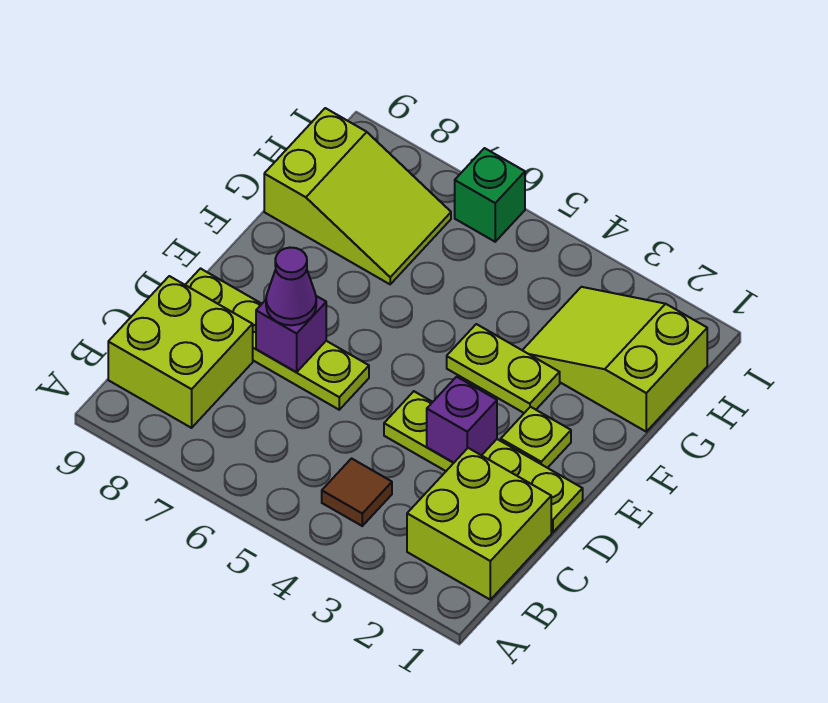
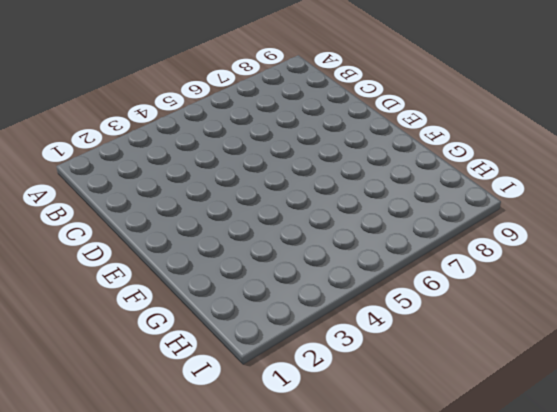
none -> lime brick B1:C2 level 1
none -> brown tile B4 level 1
none -> lime brick B8:C9 level 1

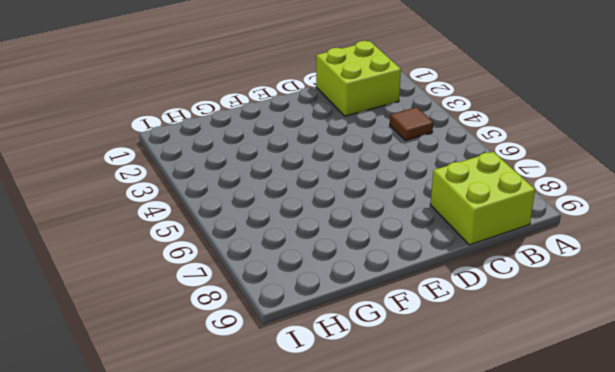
none -> lime plate D1:D4 level 1
none -> lime plate D6:D9 level 1
none -> lime plate E2 level 1

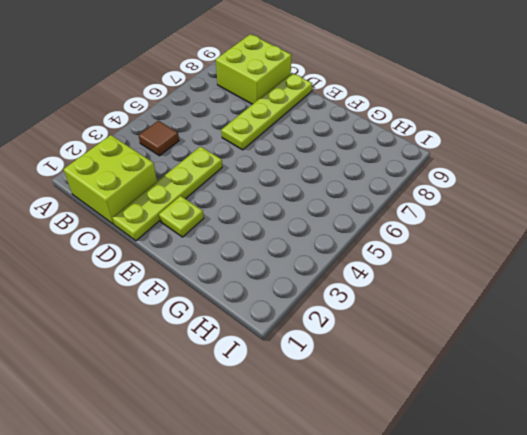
none -> lime plate F3:F4 level 1
none -> lime slope G1:H3 level 1 top 1
none -> lime slope G7:H9 level 1 top 9

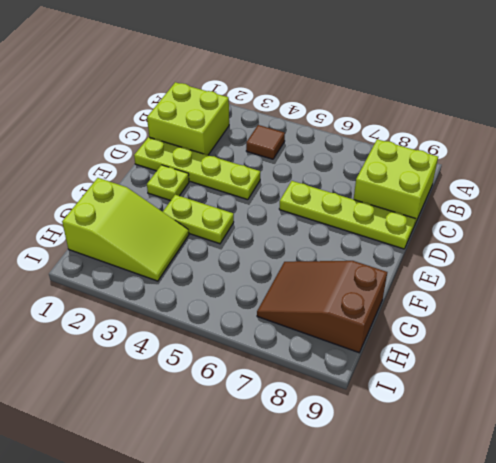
brown slope G7:H9 level 1 top 9 -> lime slope G7:H9 level 1 top 9
none -> green brick I6 level 1
none -> purple brick D3 level 2
none -> purple brick D7 level 2

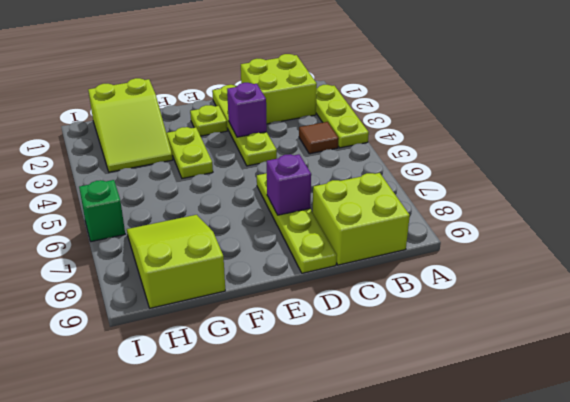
lime plate A2:A4 level 1 -> none
none -> purple cone D7 level 3

